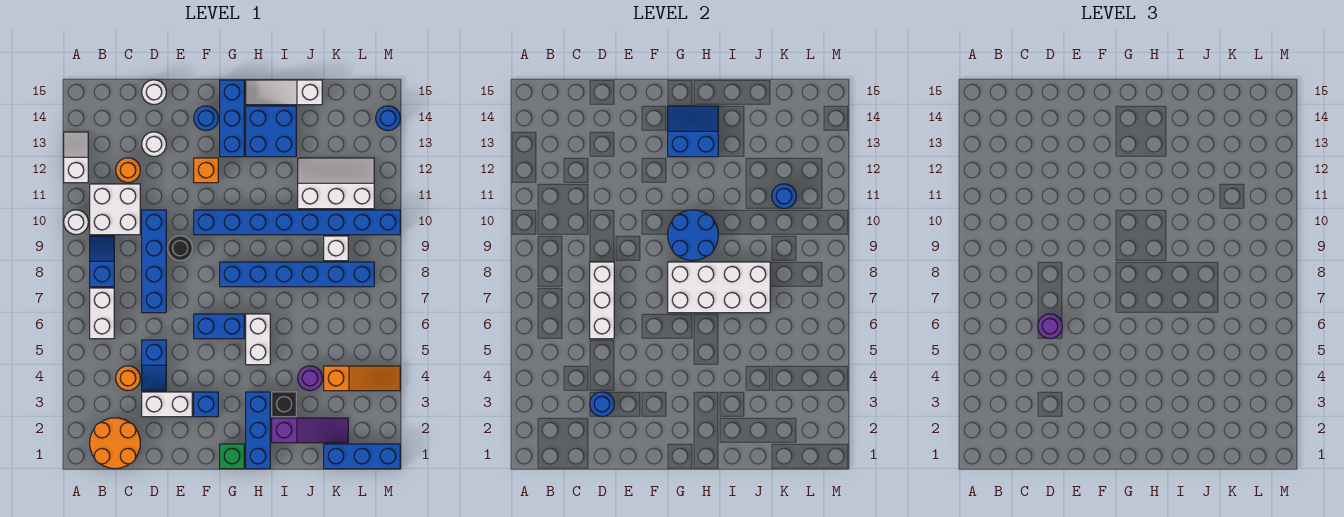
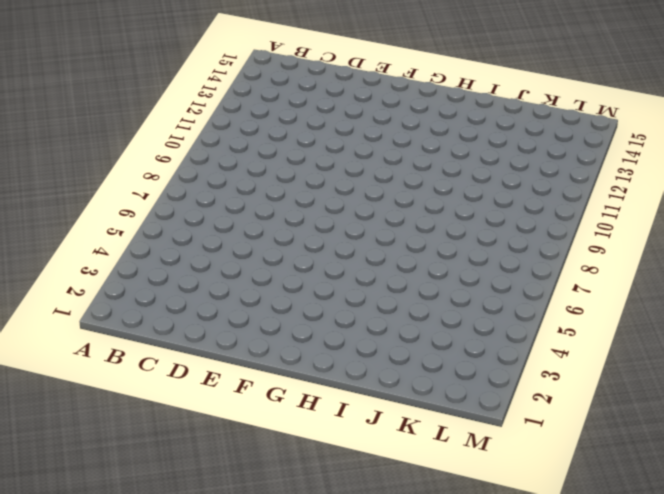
none -> white round brick A10 level 1
none -> white slope A12:A13 level 1 top 12
none -> orange round brick B1:C2 level 1
none -> white brick B6:B7 level 1

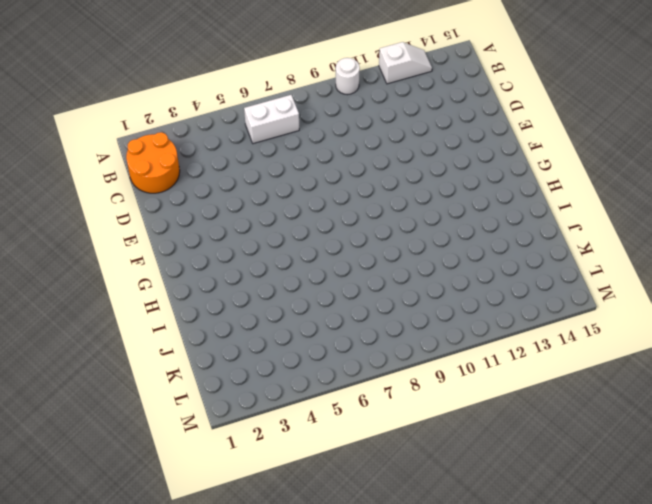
none -> blue slope B8:B9 level 1 top 8
none -> white brick B10:C11 level 1
none -> orange round brick C4 level 1
none -> orange round brick C12 level 1

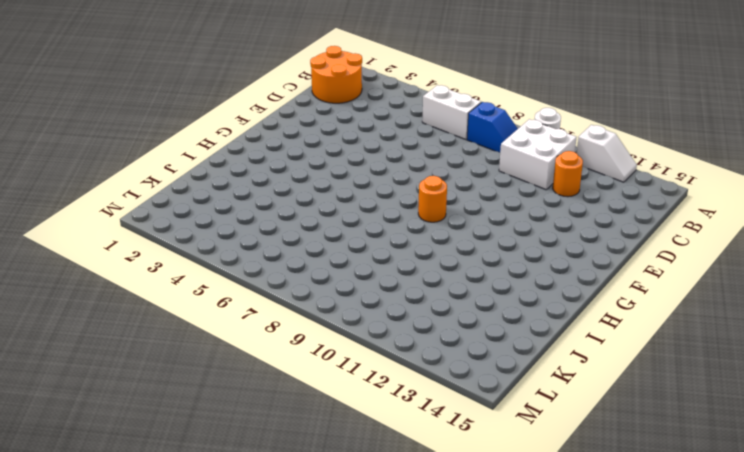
orange round brick G9 level 1 -> orange round brick C4 level 1
none -> white brick D3:E3 level 1
none -> blue slope D4:D5 level 1 top 5
none -> blue brick D7:D10 level 1
none -> white round brick D13 level 1

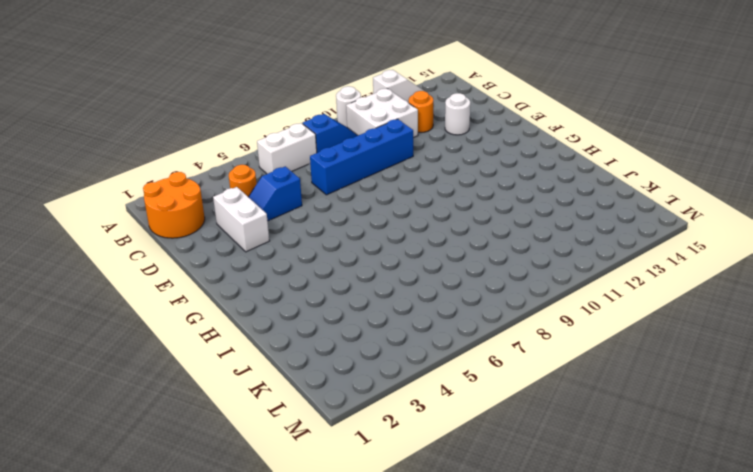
none -> white round brick D15 level 1
none -> black round brick E9 level 1
none -> blue brick F3 level 1
none -> blue brick F6:G6 level 1

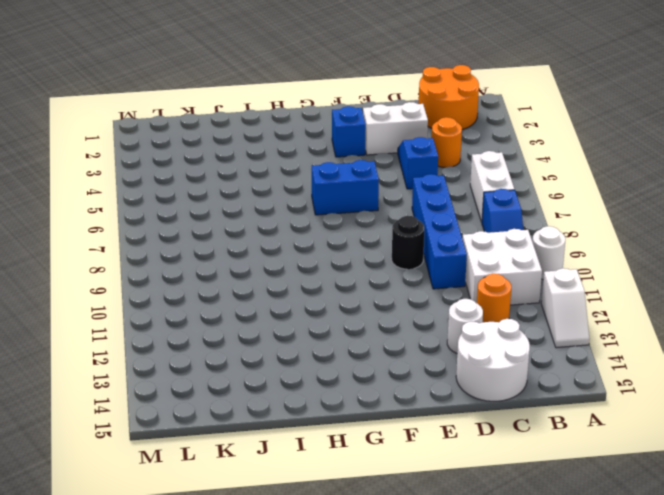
white round brick C14:D15 level 1 -> white round brick D15 level 1
none -> blue brick F10:M10 level 1
none -> orange brick F12 level 1
none -> blue round brick F14 level 1
none -> green brick G1 level 1

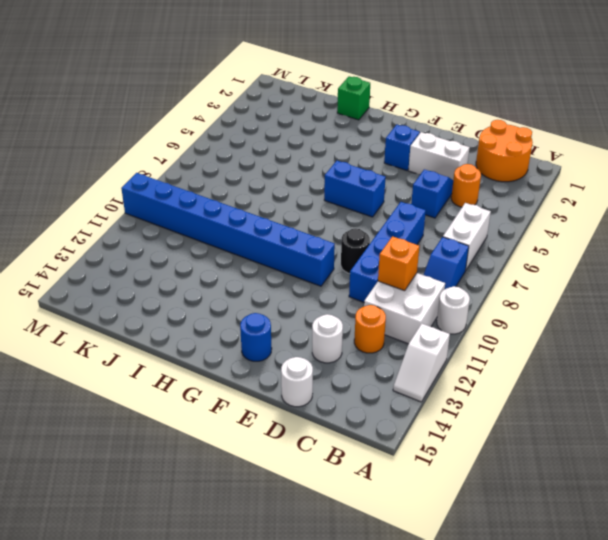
orange brick C10 level 2 -> orange brick F12 level 1
green brick I1 level 1 -> green brick G1 level 1
none -> blue brick G8:L8 level 1
none -> blue brick G13:G15 level 1
none -> blue brick H1:H3 level 1
none -> white brick H5:H6 level 1

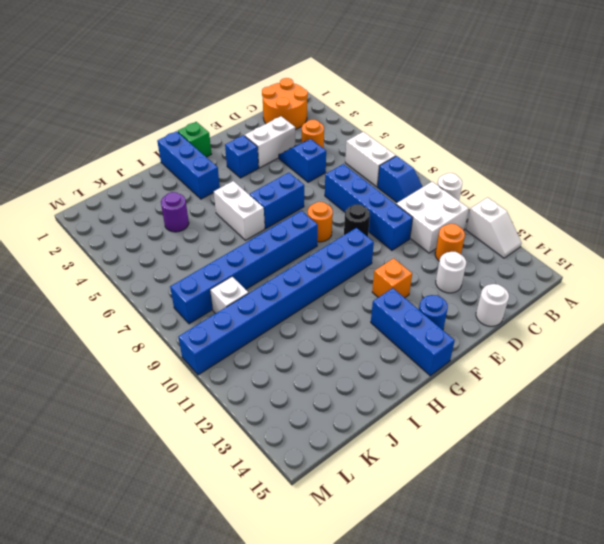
orange round brick F8 level 1 -> none
none -> blue brick H13:I14 level 1
none -> white slope H15:J15 level 1 top J
none -> purple slope I2:K2 level 1 top I
none -> black brick I3 level 1

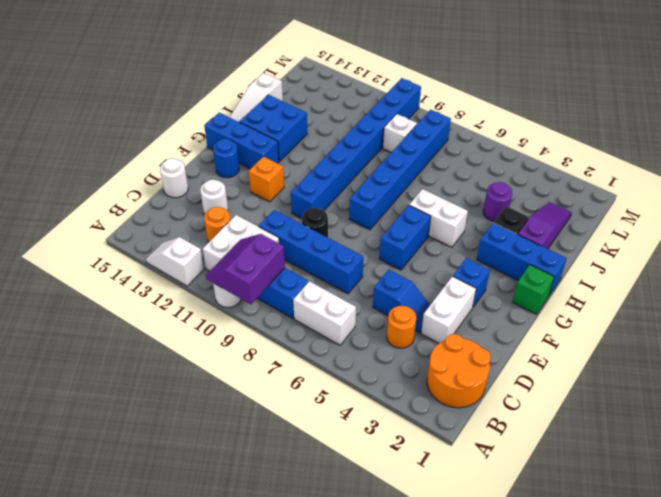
purple slope A9:B10 level 2 top 9 -> none
none -> white slope J11:L12 level 1 top 11
none -> blue brick K1:M1 level 1
none -> orange slope K4:M4 level 1 top K
none -> blue round brick M14 level 1

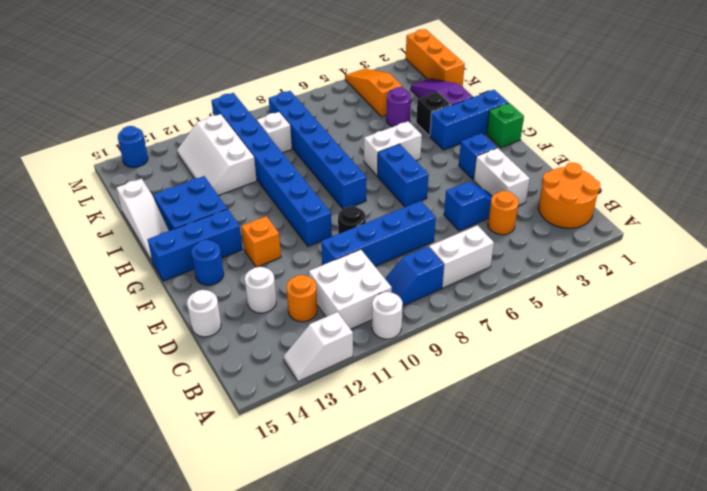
orange brick K1:M1 level 1 -> blue brick K1:M1 level 1
none -> blue round brick D3 level 2
none -> white brick D6:D8 level 2
none -> white brick G7:J8 level 2
none -> blue round brick G9:H10 level 2

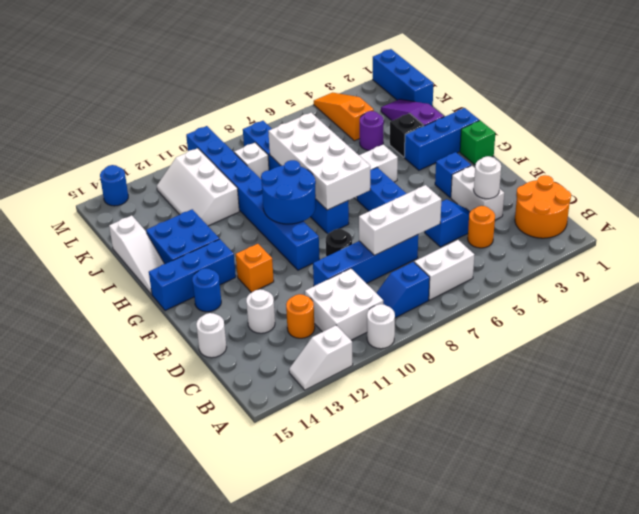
white round brick D3 level 2 -> blue round brick D3 level 2
none -> blue slope G13:H14 level 2 top 13
none -> blue round brick K11 level 2
none -> purple round brick D6 level 3

